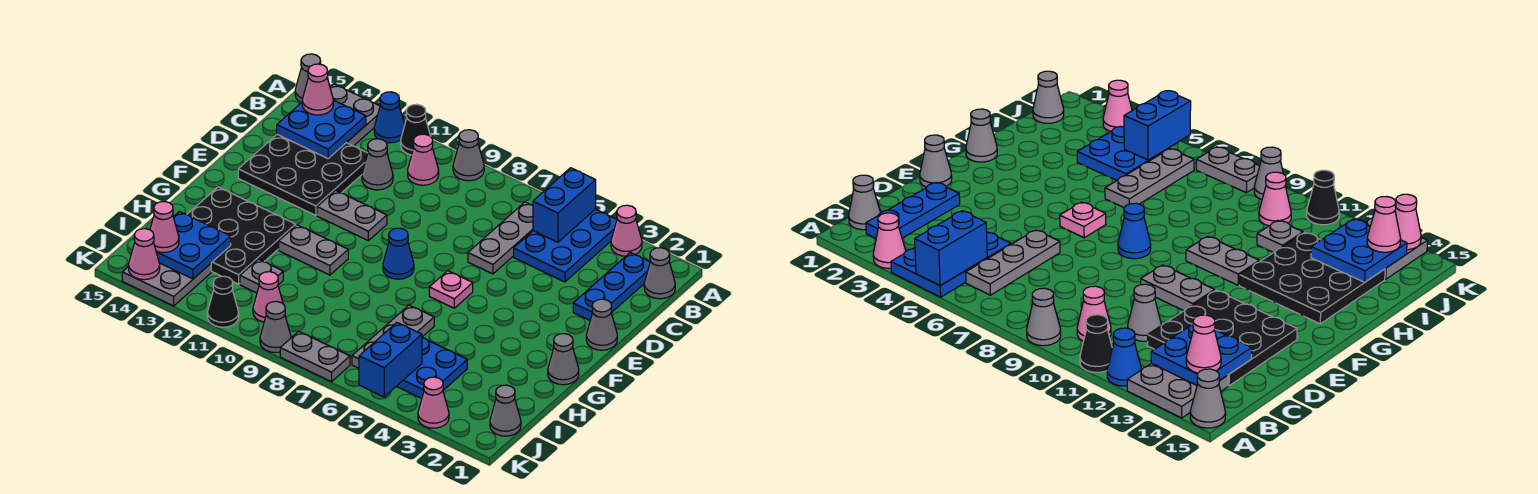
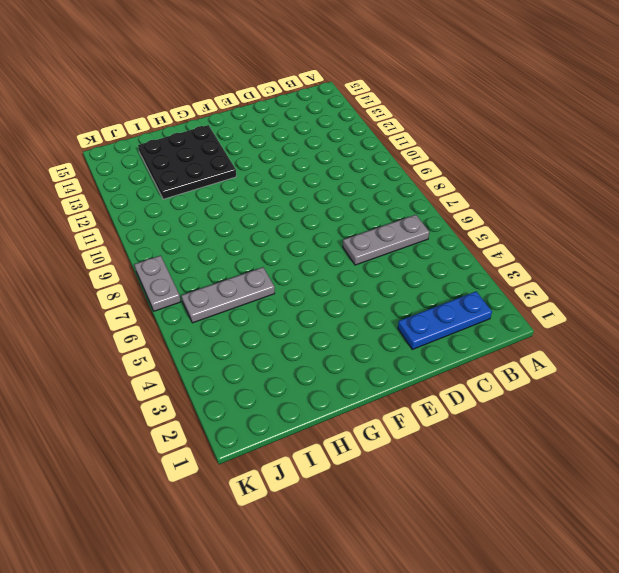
none -> pink cone A3 level 1
none -> blue plate A4:C5 level 1
none -> grey cone A9 level 1
none -> black cone A11 level 1

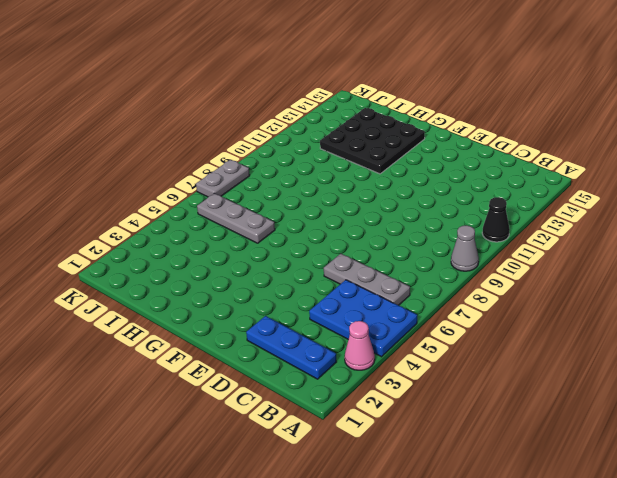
none -> blue cone A12 level 1
none -> grey plate A13:B14 level 1
none -> grey cone A15 level 1
none -> grey cone B1 level 1

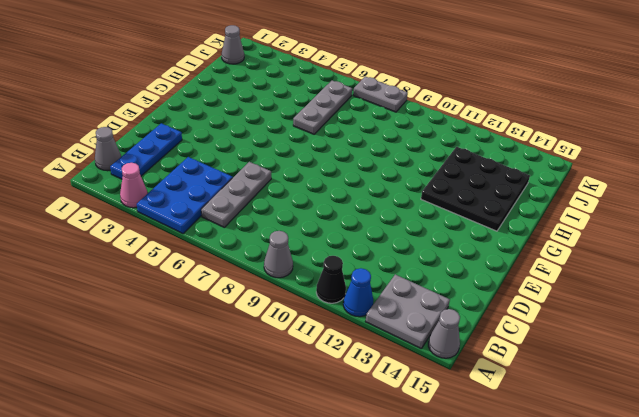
none -> pink cone B10 level 1
none -> grey cone C11 level 1
none -> black plate C12:E14 level 1
none -> grey cone E1 level 1

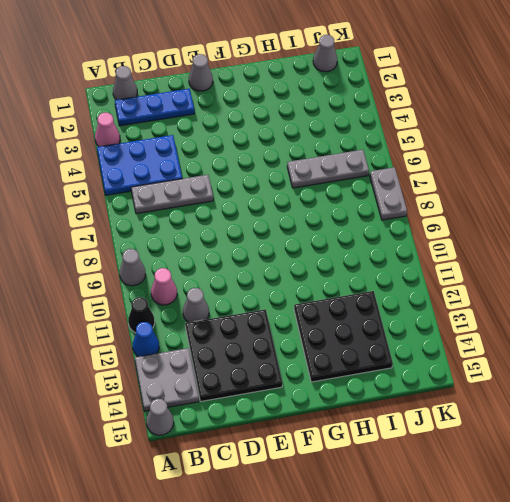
none -> grey plate E10:E11 level 1
none -> pink plate F6 level 1
none -> blue cone F8 level 1
none -> grey cone G1 level 1

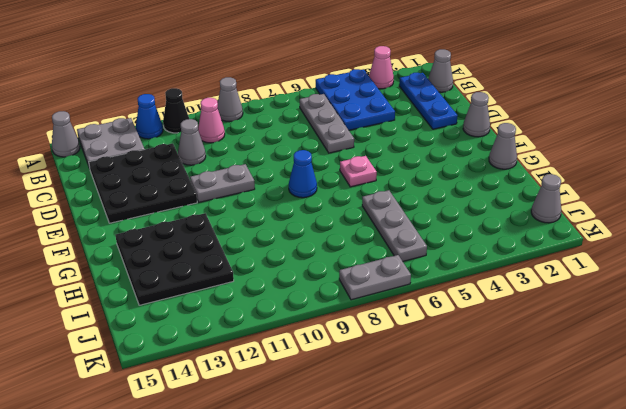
none -> grey plate G10:G11 level 1
none -> blue plate I4:J5 level 1
none -> grey plate I11 level 1
none -> pink cone J10 level 1

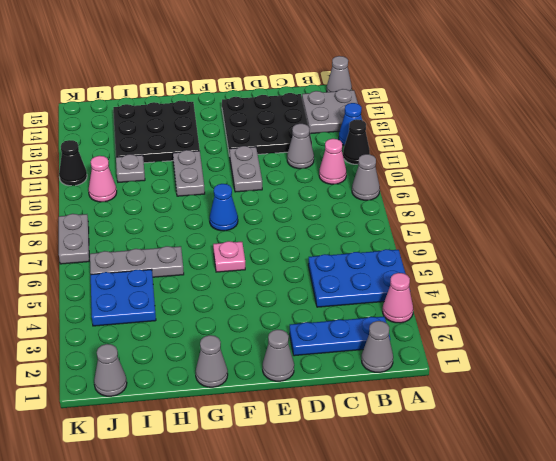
none -> grey plate B6:D6 level 1
none -> grey plate J13:K14 level 1
none -> pink cone K3 level 1
none -> grey cone K9 level 1

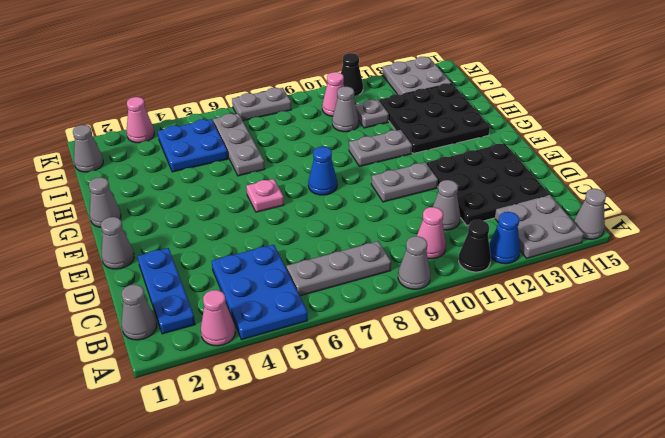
grey plate B6:B8 level 1 -> grey plate B6:D6 level 1
grey cone I10 level 1 -> grey cone K9 level 1
none -> blue brick A5:B5 level 2
none -> blue plate B13:C14 level 2
none -> blue plate I13:J14 level 2
none -> blue brick J5:K5 level 2

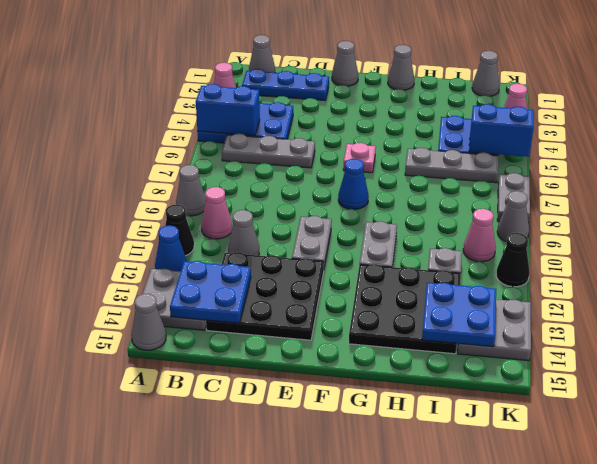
none -> pink cone K14 level 2
none -> pink cone B14 level 3
none -> pink cone J14 level 3

